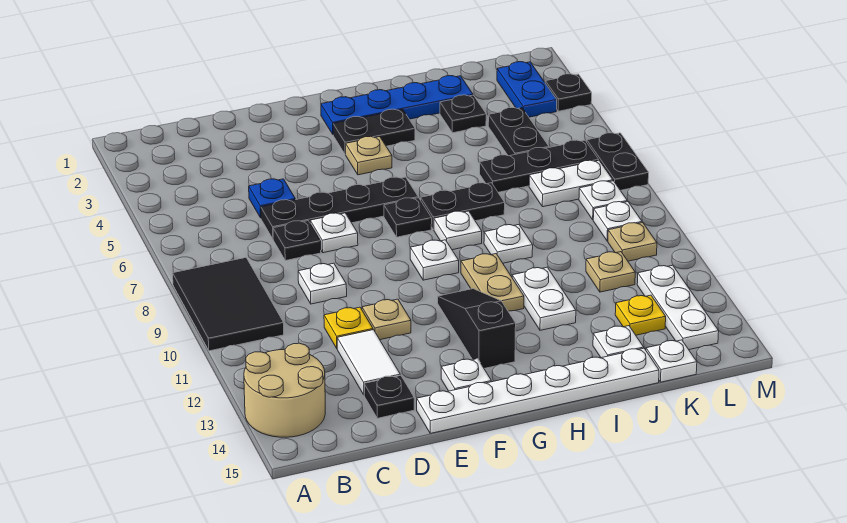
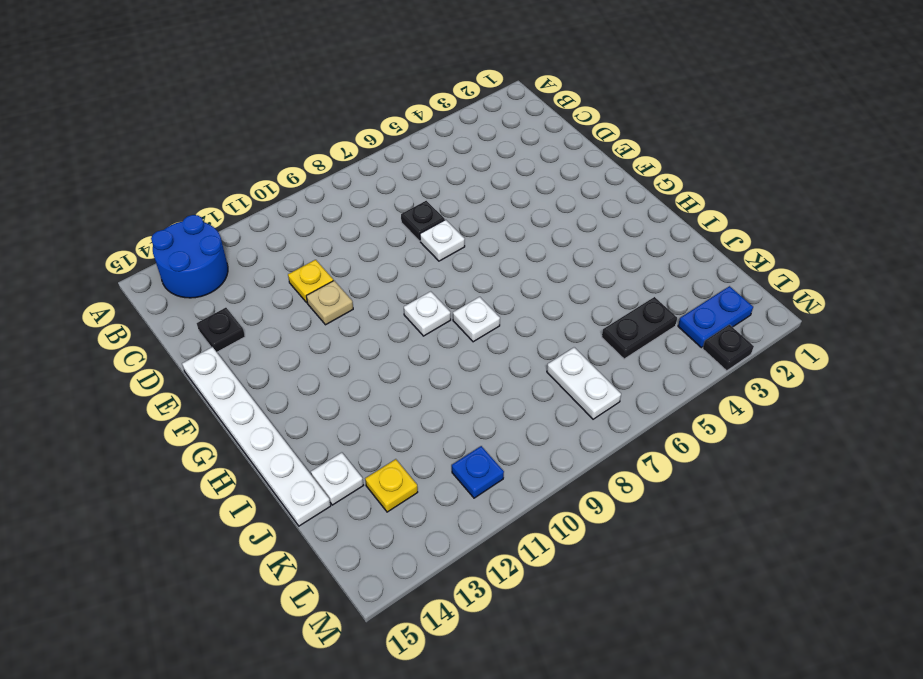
blue round brick A13:B14 level 1 -> tan round brick A13:B14 level 1
blue plate L11 level 1 -> blue plate D5 level 1
none -> black tile A8:B10 level 1
none -> black plate D6:G6 level 1
none -> white plate D9 level 1
none -> white tile D12:D13 level 1

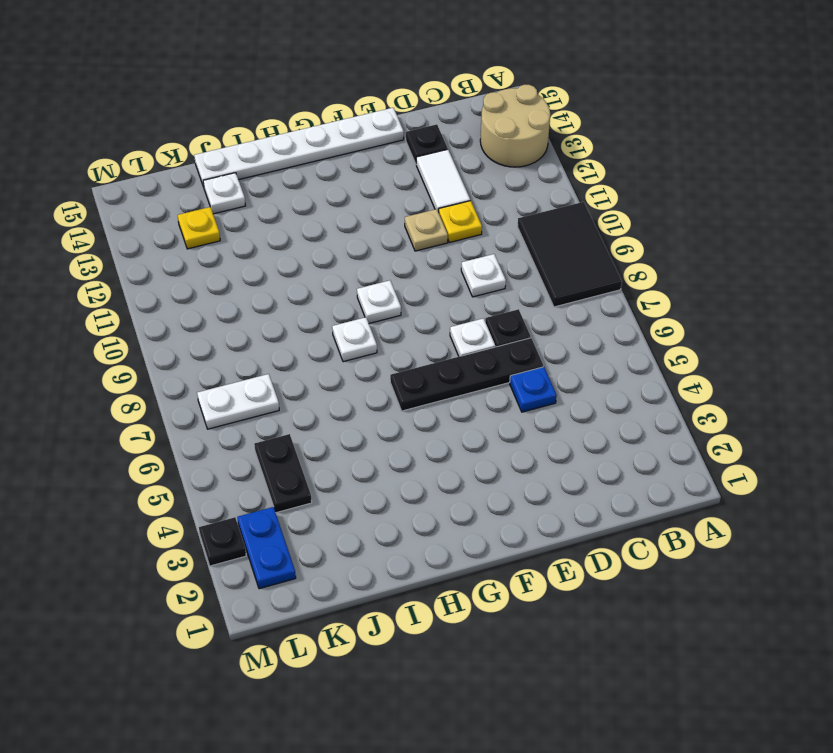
none -> white plate F14 level 1
none -> blue plate G2:J2 level 1
none -> black plate G3:H3 level 1
none -> tan plate G4 level 1

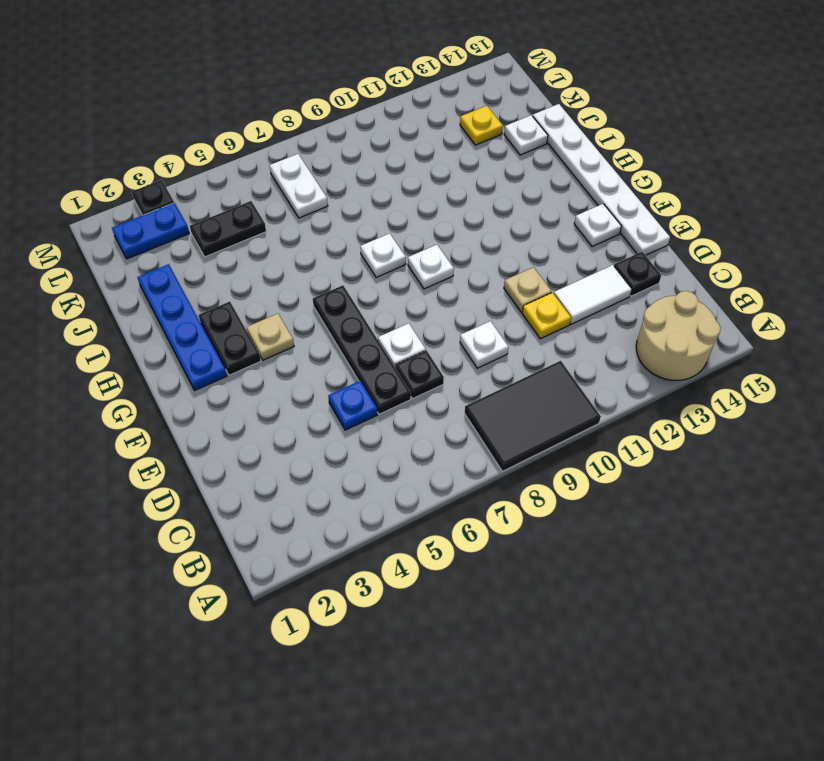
none -> black plate G7 level 1
none -> black slope G11:G13 level 1 top 13
none -> black plate H7:I7 level 1
none -> tan plate H10:H11 level 1

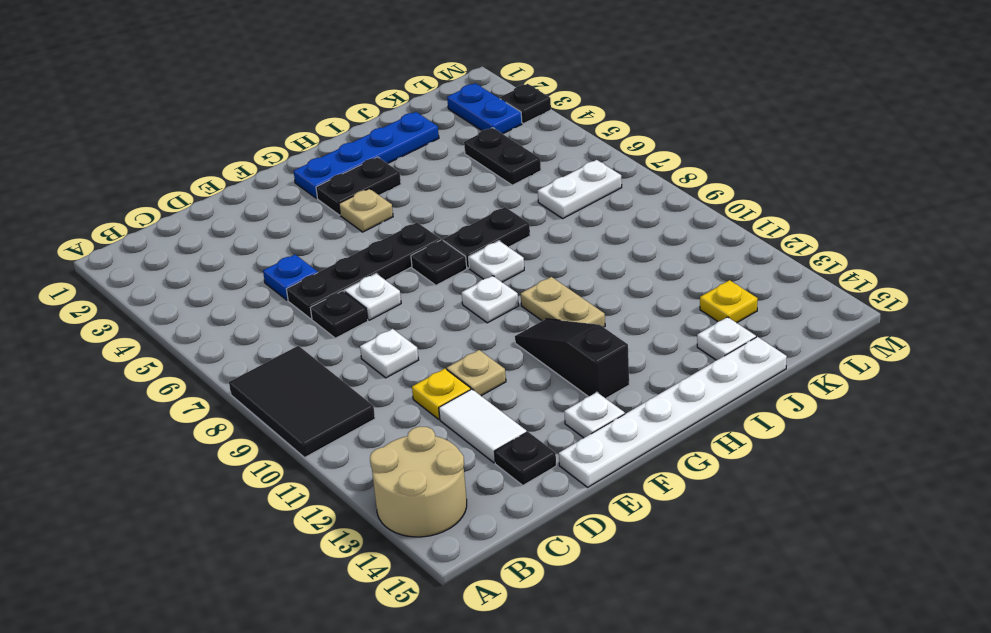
none -> white plate I9 level 1
none -> white plate I11:I12 level 1
none -> black plate J3 level 1
none -> black plate J6:L6 level 1

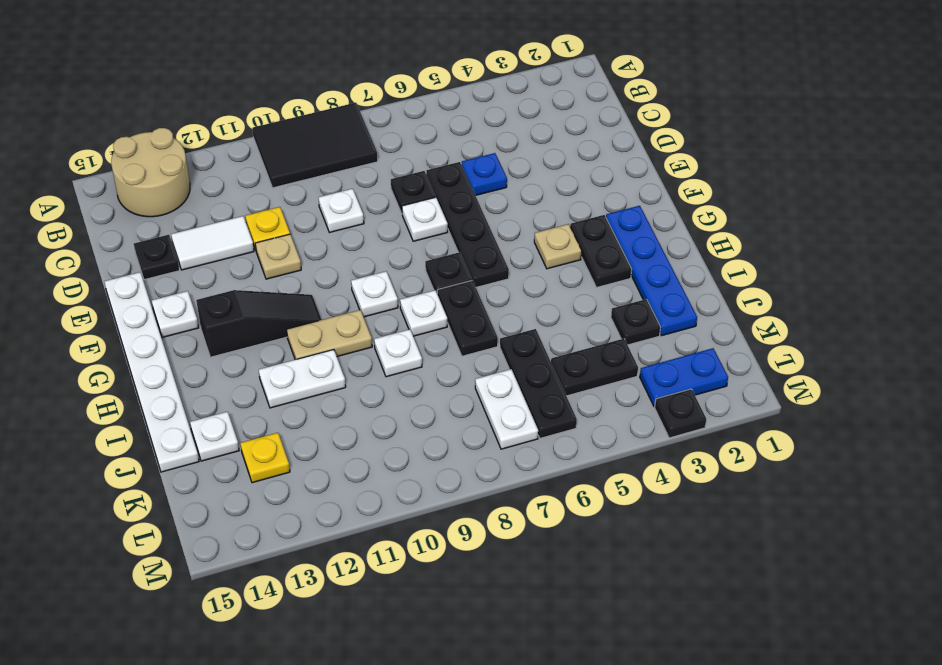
none -> tan plate K11 level 1
none -> white plate K15 level 1
none -> white plate L8 level 1
none -> white plate L9 level 1

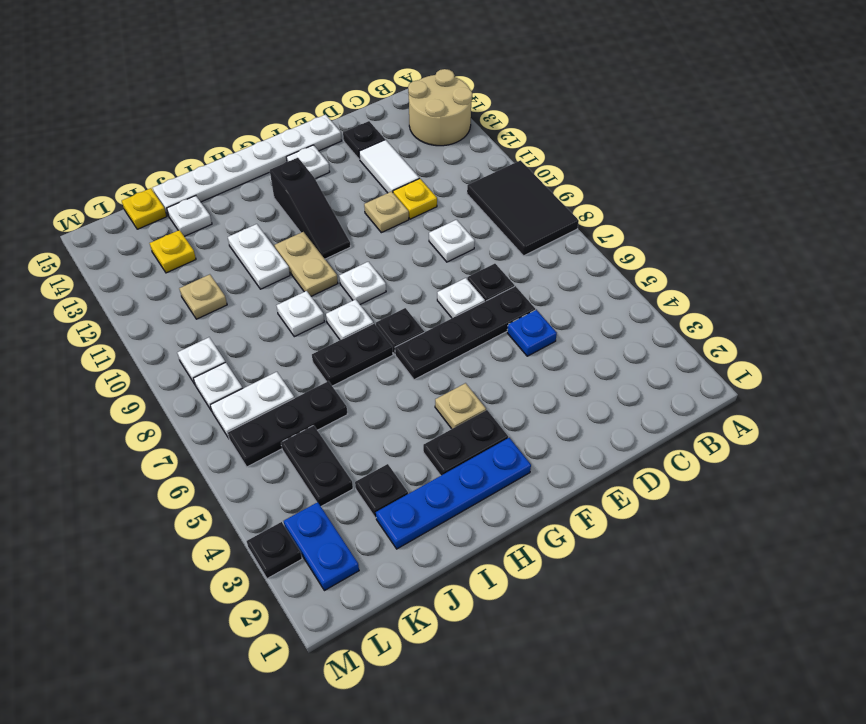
yellow plate K15 level 1 -> white plate K15 level 1
none -> tan plate L10 level 1
none -> white plate L12:L14 level 1
none -> black plate M6:M7 level 1

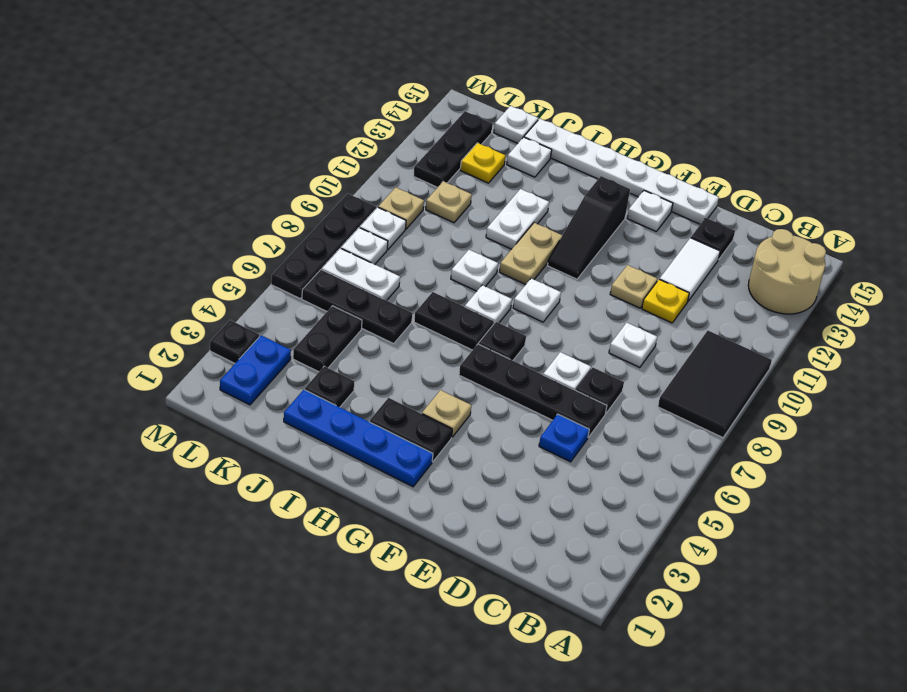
black plate L12:L14 level 1 -> white plate L12:L14 level 1
black plate M6:M9 level 1 -> black plate M6:M7 level 1

